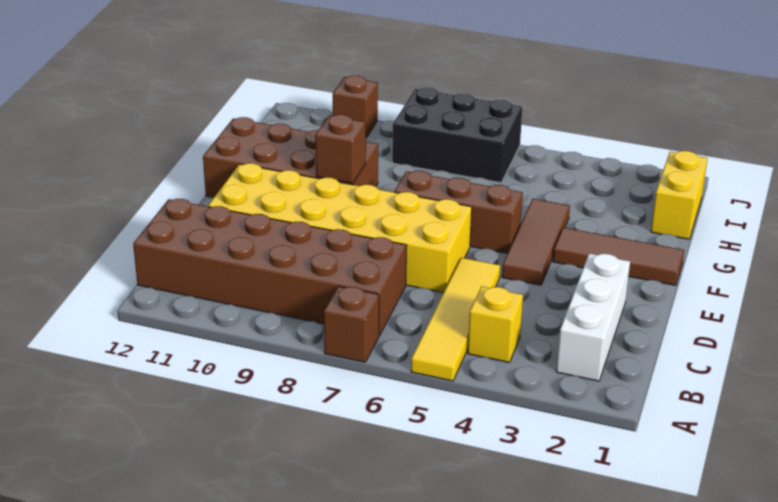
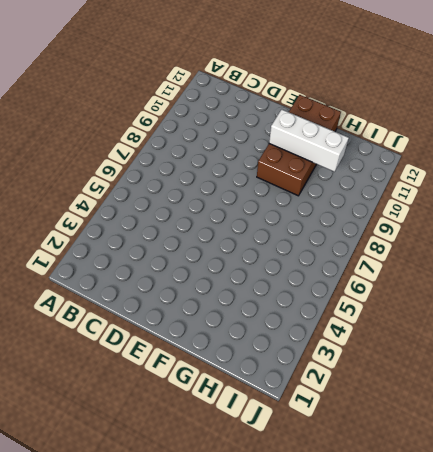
white brick F10:H10 level 2 -> white brick B2:D2 level 1
none -> yellow tile A5:D5 level 1
none -> brown brick A7 level 1
none -> yellow brick B4 level 1

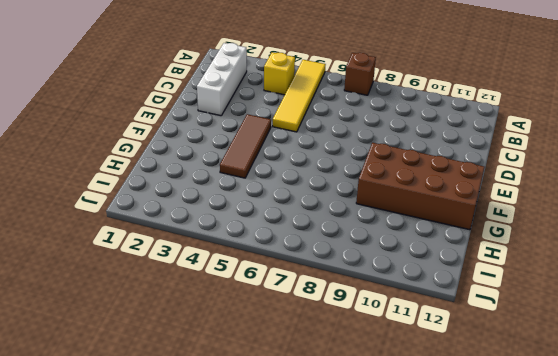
none -> brown brick B7:C12 level 1
none -> yellow brick D6:E11 level 1
none -> brown tile F1:F3 level 1

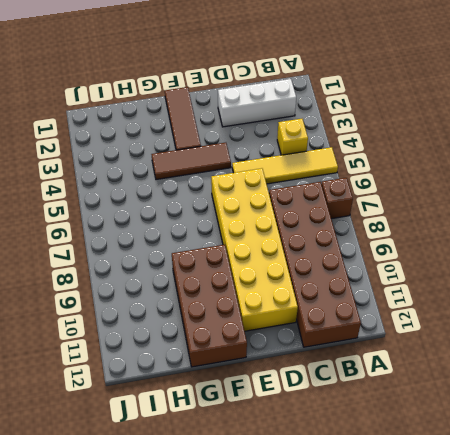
none -> brown brick F5:F7 level 1
none -> yellow brick H1:I1 level 1
none -> black brick I6:J8 level 1

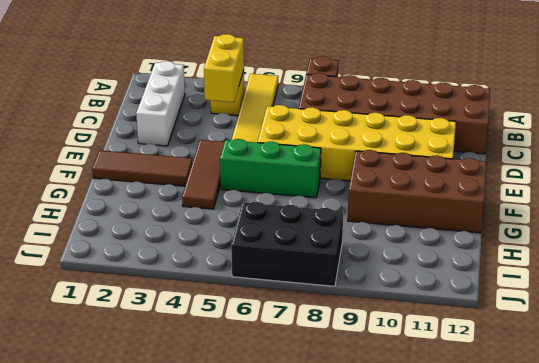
yellow brick B4:C4 level 2 -> yellow brick H1:I1 level 1
green brick F5:F7 level 1 -> brown brick F5:F7 level 1
none -> brown brick J10 level 1
none -> brown brick F9 level 2

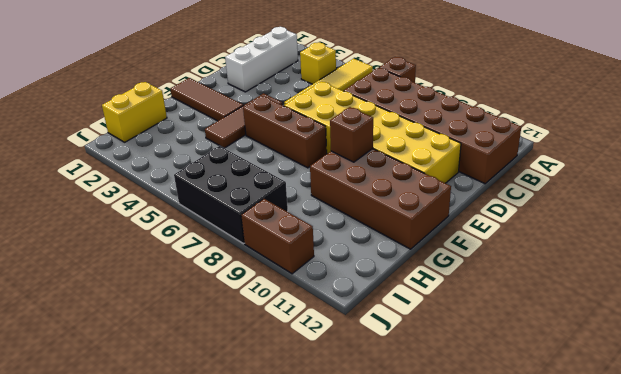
brown brick J9:J10 level 1 -> brown brick J10 level 1

